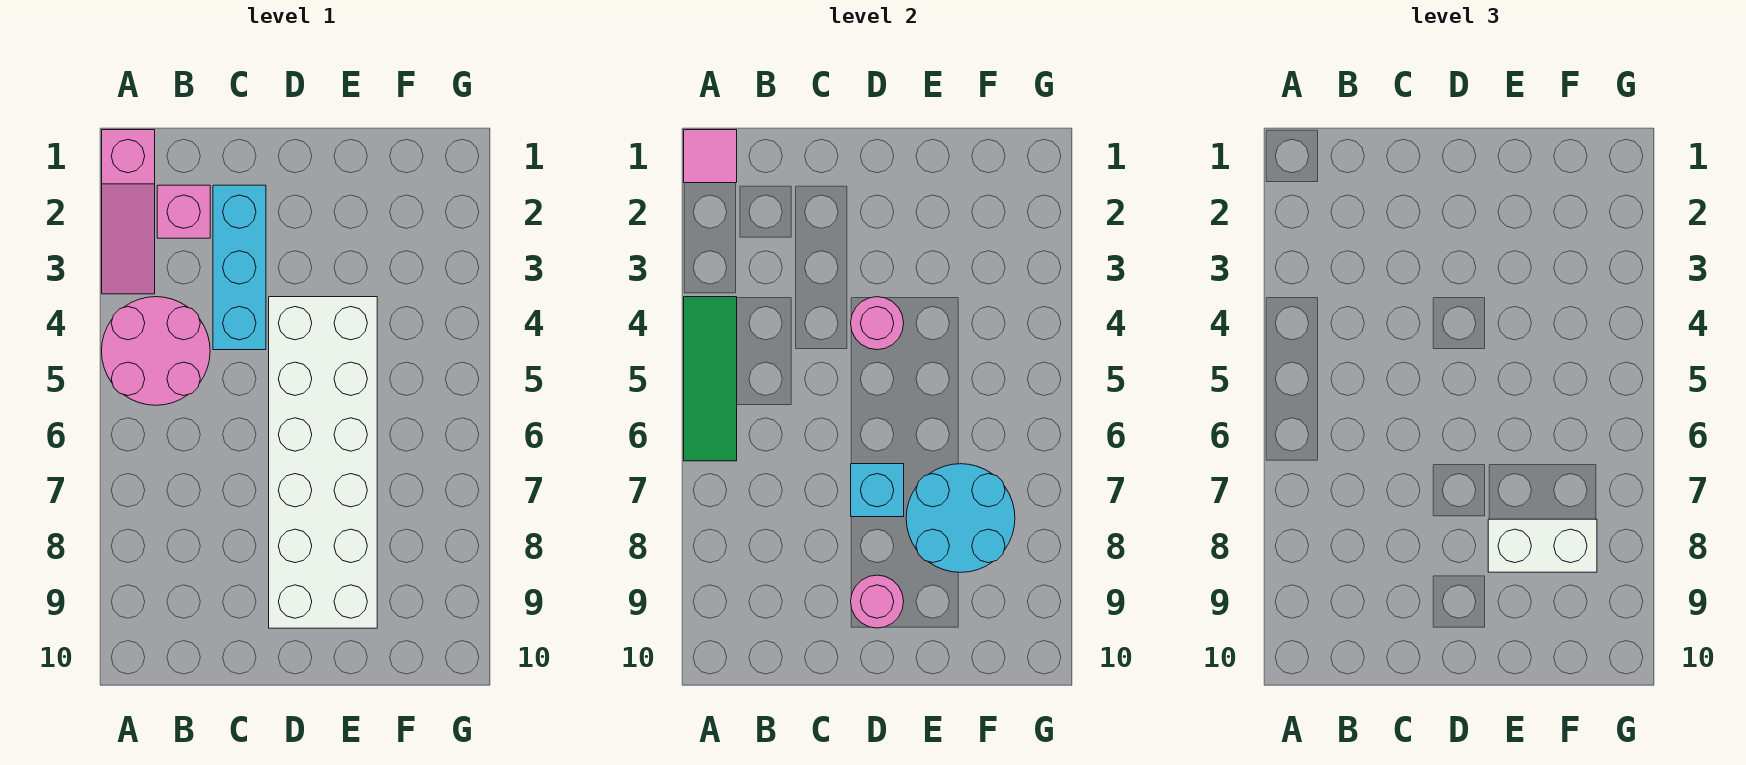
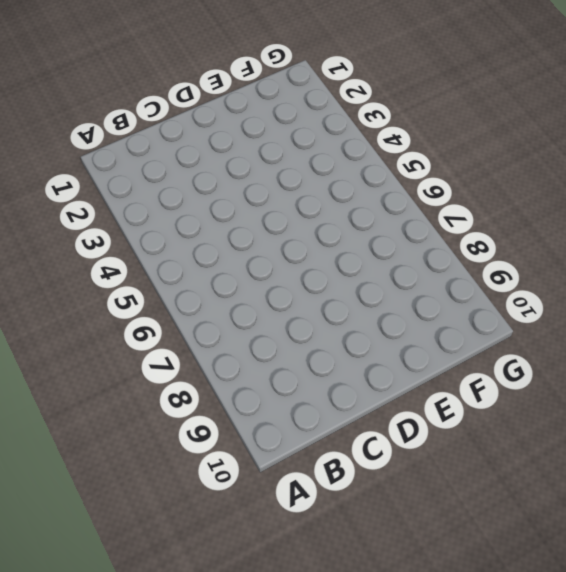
none -> pink slope A1:A3 level 1 top 1
none -> pink round brick A4:B5 level 1
none -> pink brick B2 level 1

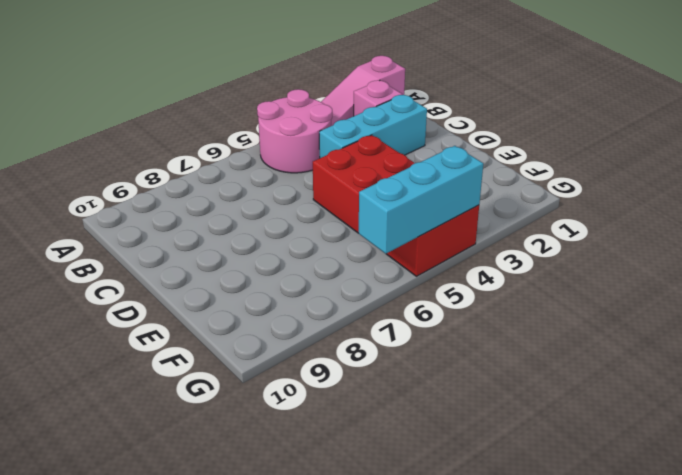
red brick D4:G5 level 1 -> white brick D4:E9 level 1
cyan brick G4:G6 level 2 -> none
none -> pink tile A1 level 2
none -> green tile A4:A6 level 2
none -> pink round brick D4 level 2

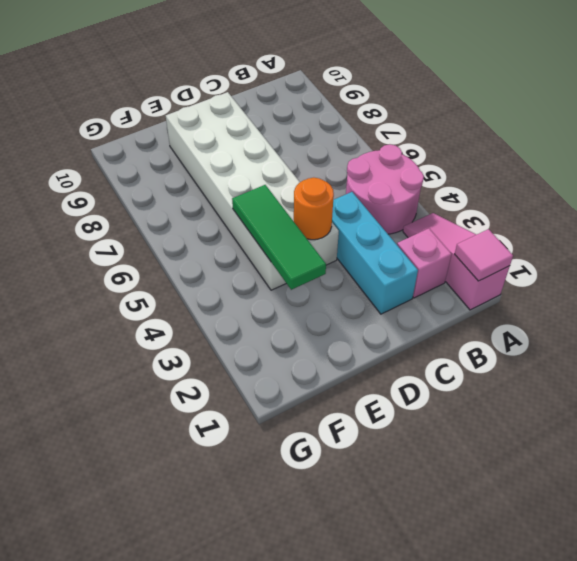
orange round brick D4 level 2 -> pink round brick D4 level 2
green tile E3:E5 level 2 -> green tile A4:A6 level 2
none -> cyan brick D7 level 2
none -> pink round brick D9 level 2
none -> cyan round brick E7:F8 level 2

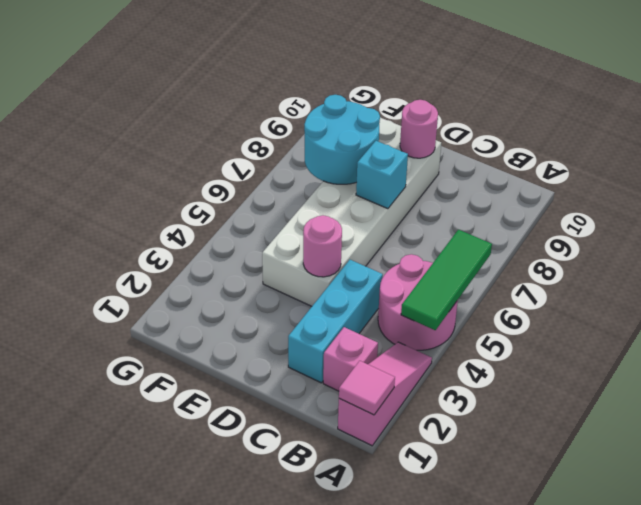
none -> white brick E8:F8 level 3

